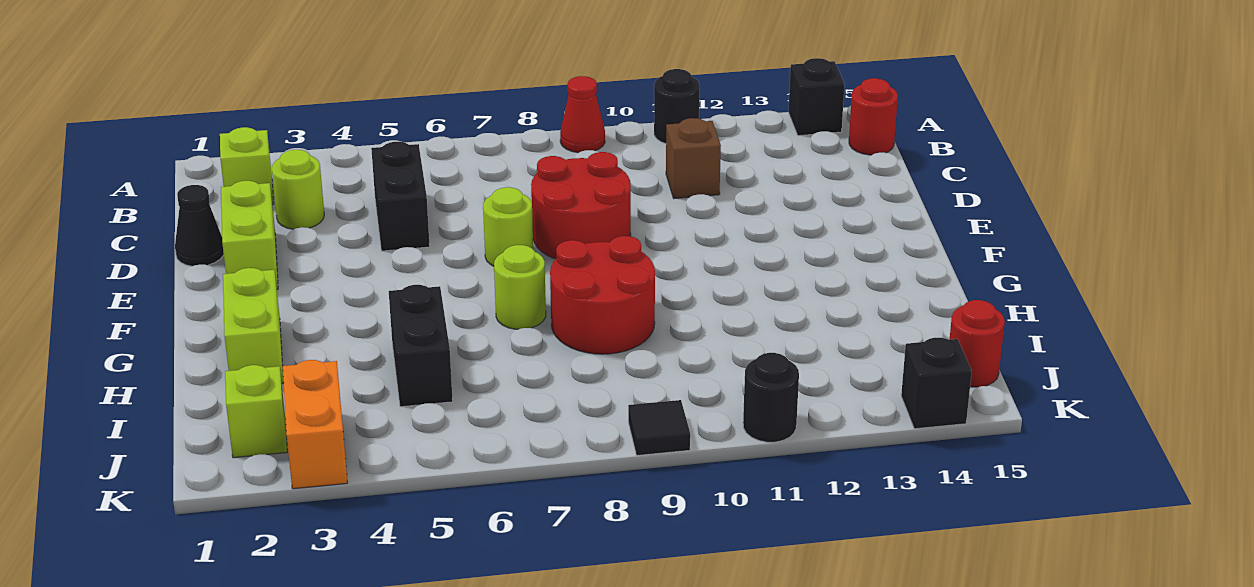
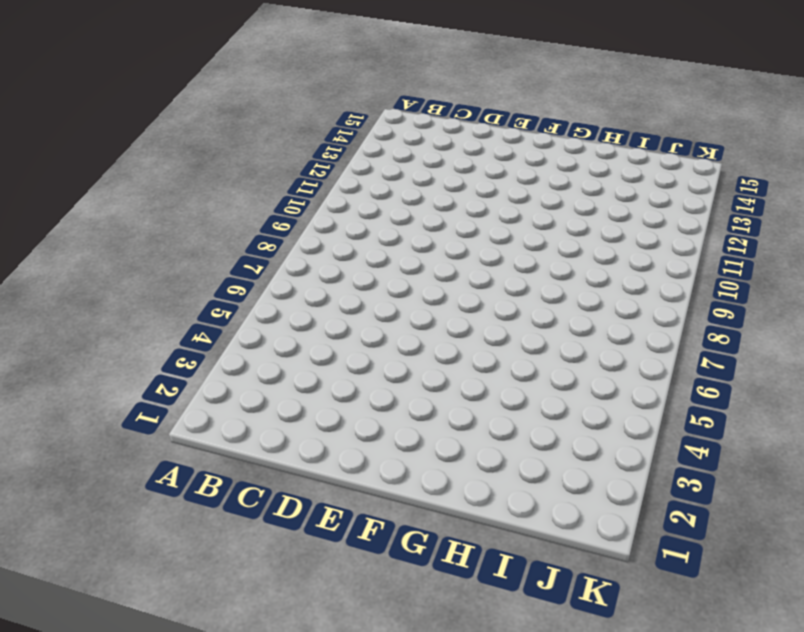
none -> red cone A9 level 1
none -> black round brick A11 level 1
none -> black brick A14 level 1

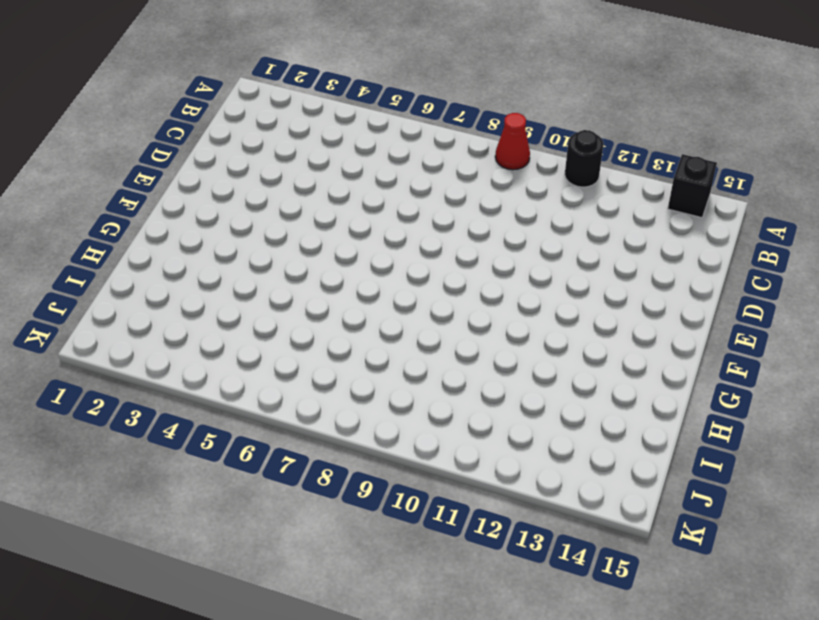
none -> lime brick B2 level 1
none -> red round brick B15 level 1
none -> lime round brick C3 level 1

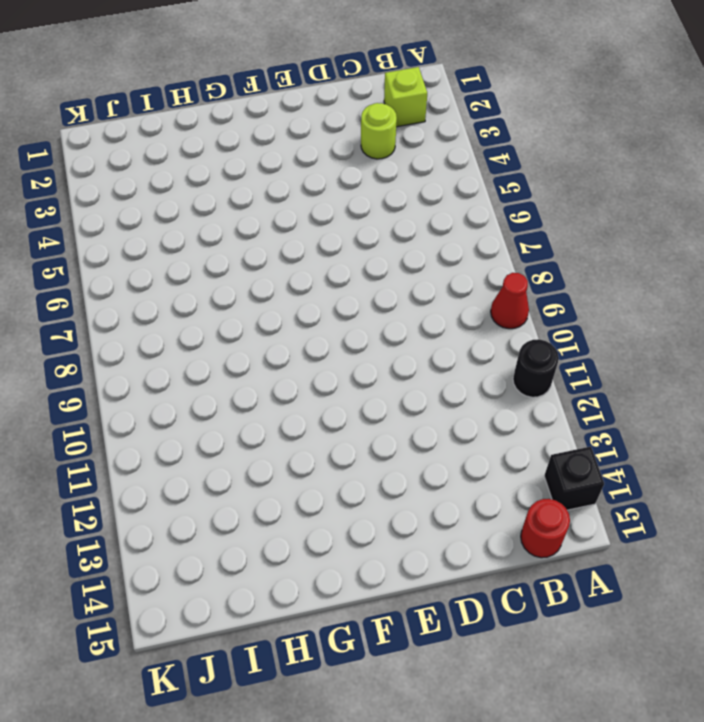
none -> black brick C5:D5 level 1
none -> brown brick C11 level 1
none -> black cone D1 level 1

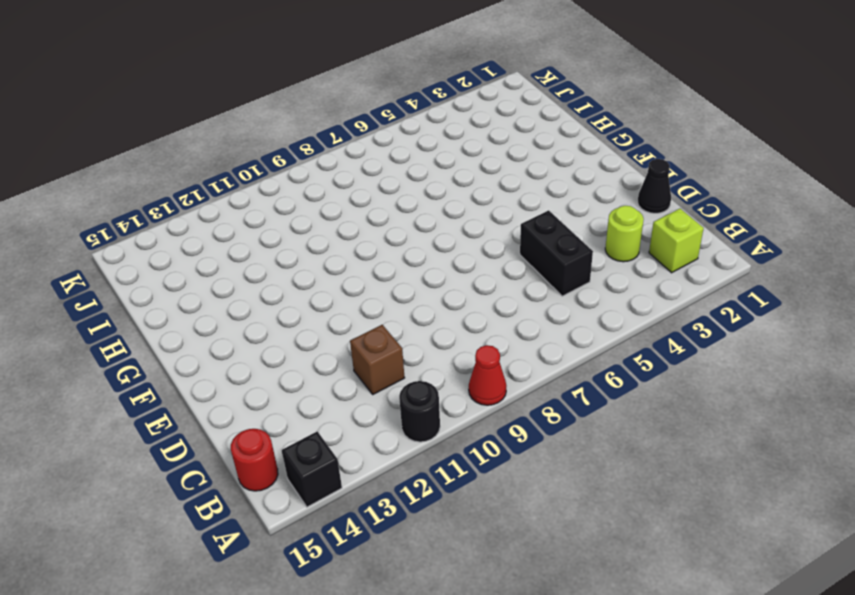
none -> lime brick D2:E2 level 1
none -> red round brick D8:E9 level 1
none -> lime round brick E7 level 1

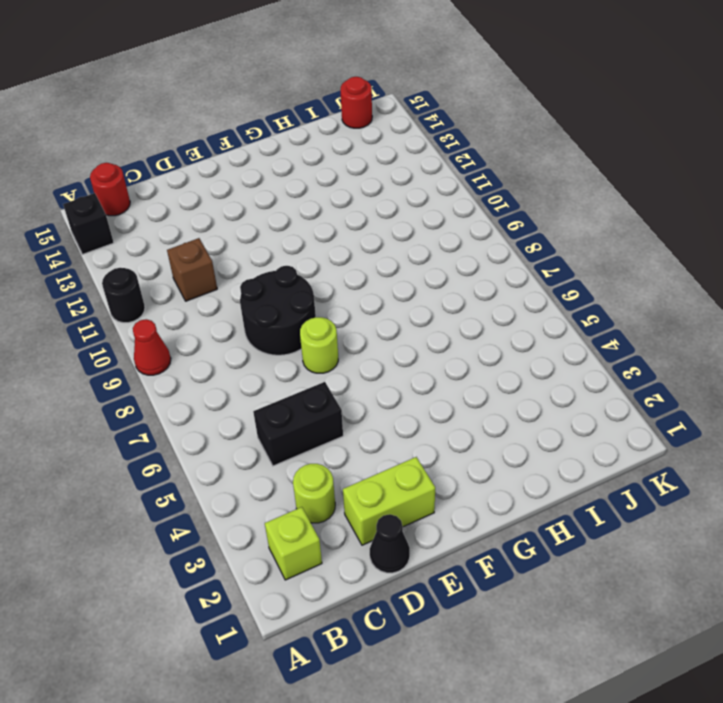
black round brick D8:E9 level 1 -> red round brick D8:E9 level 1
none -> lime brick G2:H2 level 1
none -> lime round brick G7 level 1
none -> red round brick G8:H9 level 1

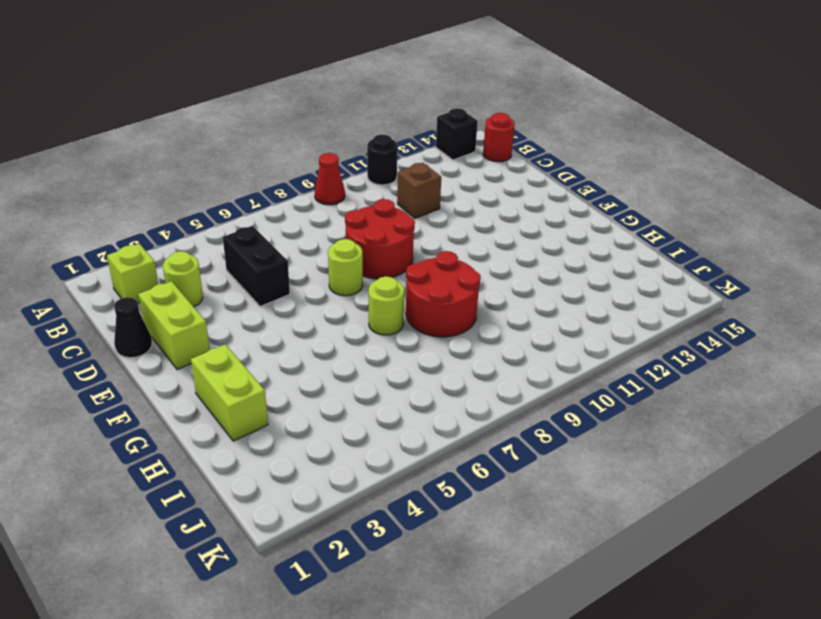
none -> black brick H5:I5 level 1
none -> lime brick J2 level 1
none -> orange brick J3:K3 level 1

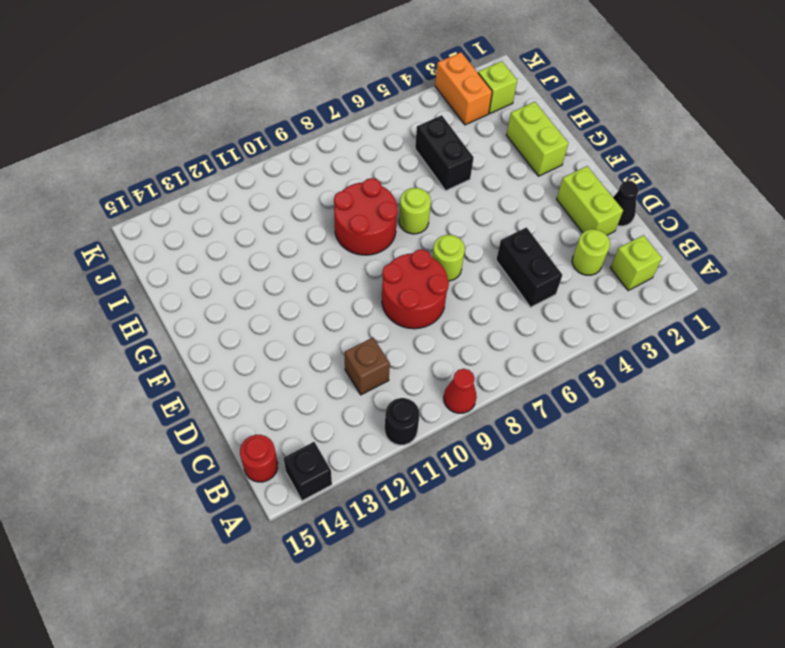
none -> red round brick J15 level 1
none -> black tile K9 level 1
none -> black round brick K11 level 1

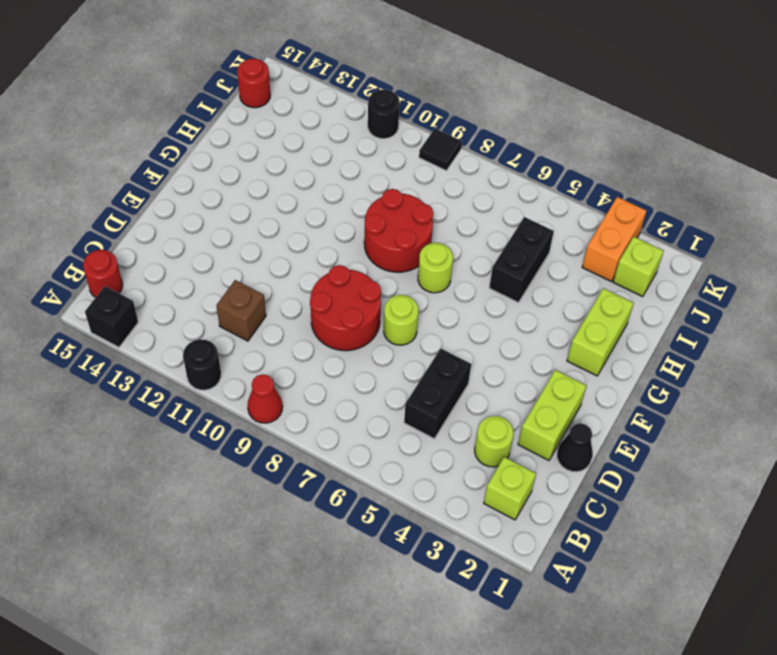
none -> black brick K14 level 1

